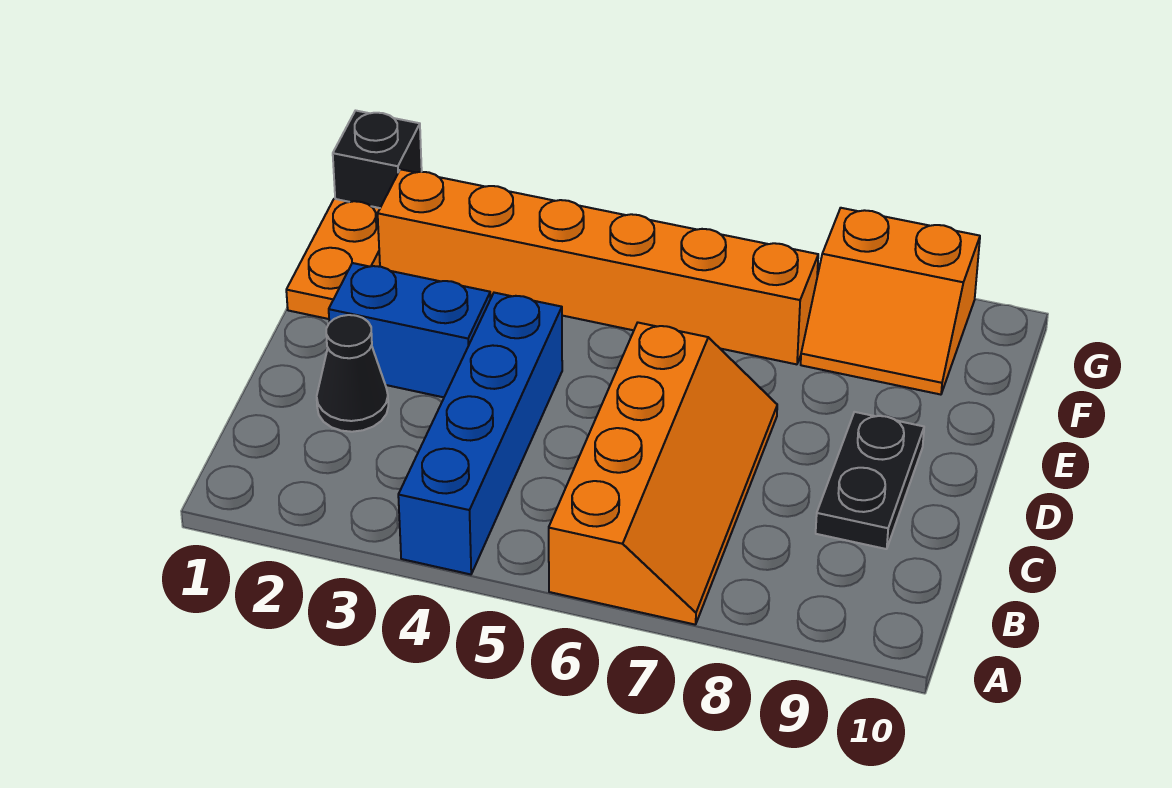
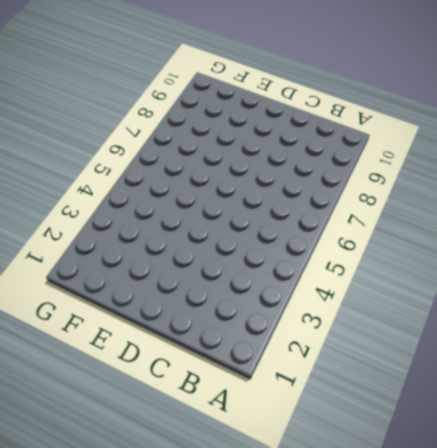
none -> blue brick A4:D4 level 1
none -> orange slope A6:D7 level 1 top 6

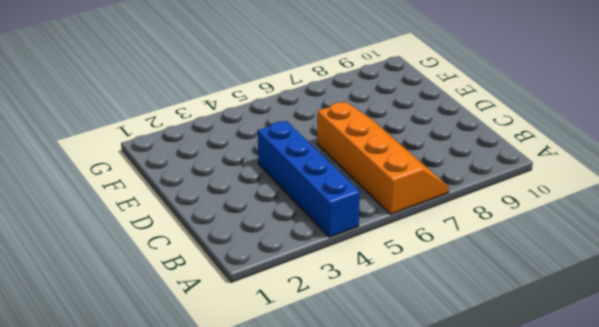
none -> black cone C2 level 1
none -> black plate C9:D9 level 1

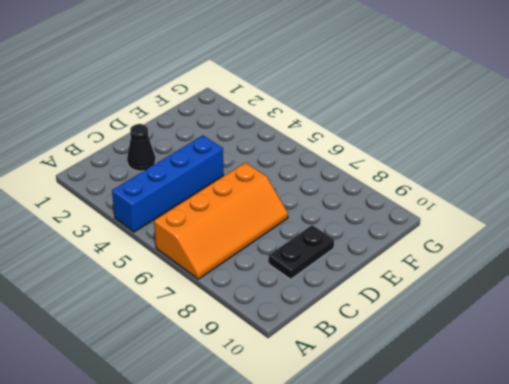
none -> blue brick D2:D3 level 1
none -> orange plate E1:F1 level 1

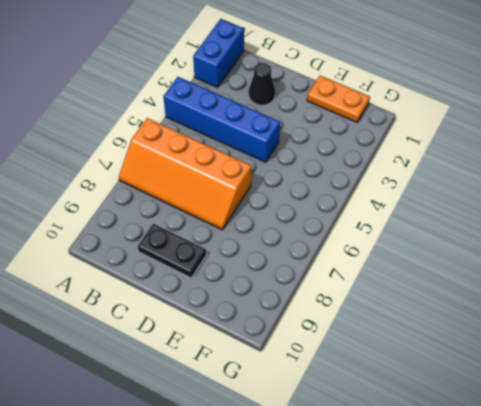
blue brick A1:A2 level 1 -> blue brick D2:D3 level 1
none -> orange brick F2:F7 level 1
none -> orange slope F8:G9 level 1 top G

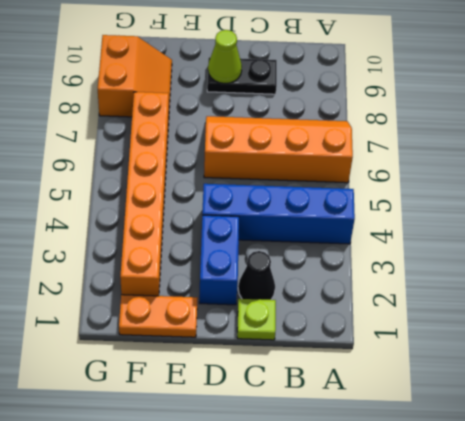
lime plate C1 level 1 -> none
lime cone D9 level 2 -> none
none -> black brick G1 level 1

